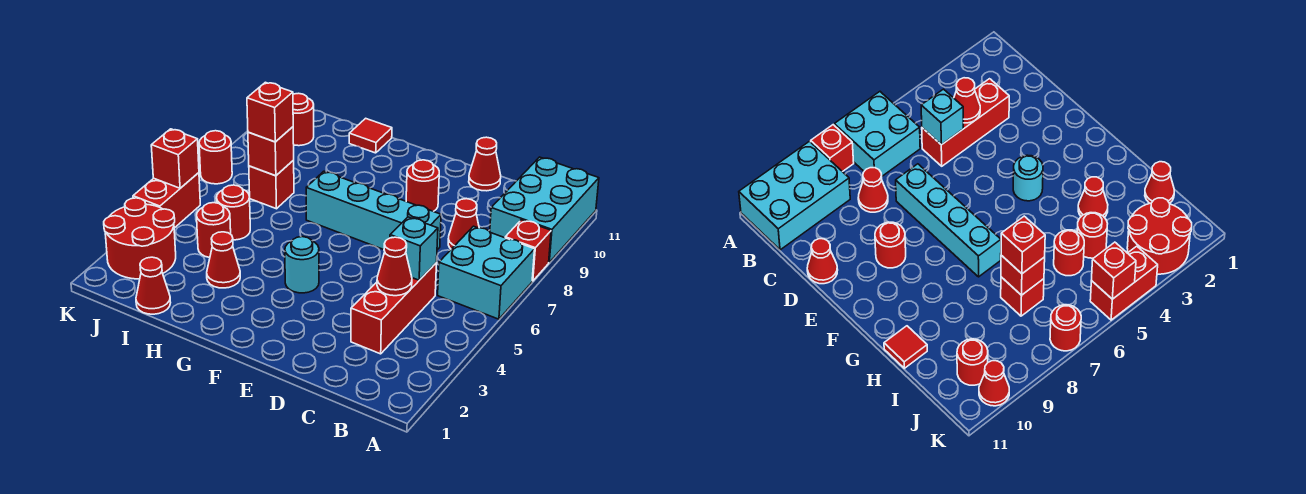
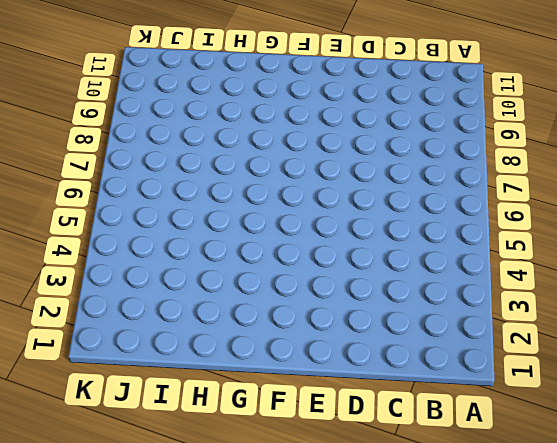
none -> cyan brick A6:B7 level 1
none -> red brick A8 level 1
none -> cyan brick A9:B11 level 1

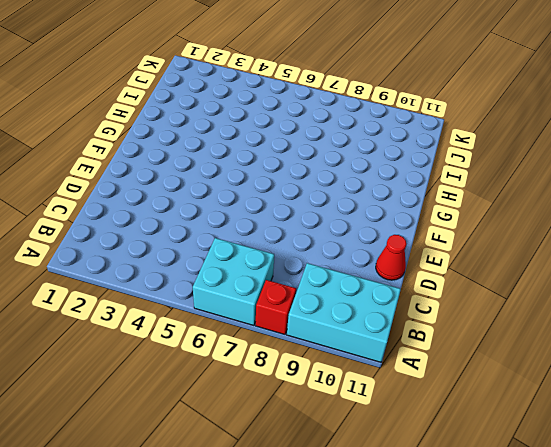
none -> red brick C3:C5 level 1
none -> red cone C8 level 1
none -> cyan brick D7:G7 level 1

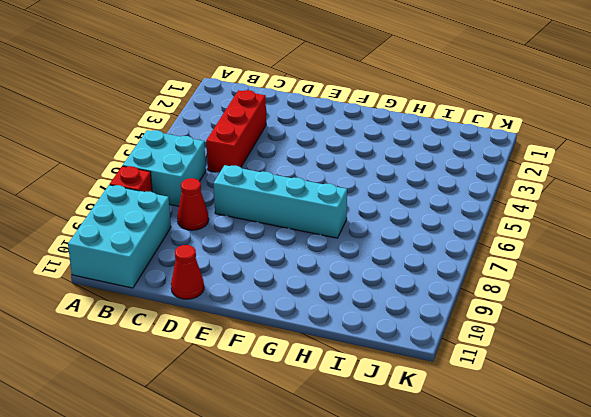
none -> red round brick E9 level 1
none -> cyan round brick F4 level 1
none -> red cone H3 level 1

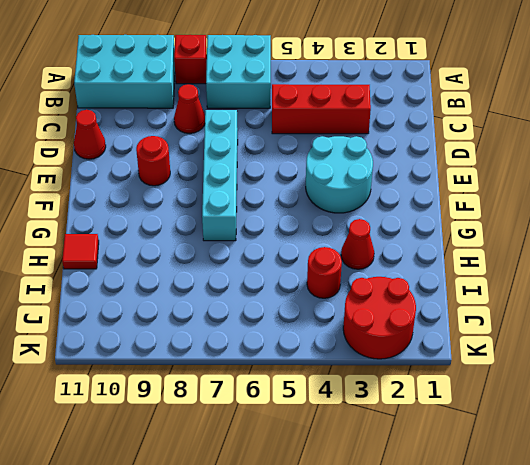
cyan round brick E3:F4 level 1 -> cyan round brick F4 level 1
none -> red cone I1 level 1
none -> red round brick I5 level 1
none -> red brick I7 level 1

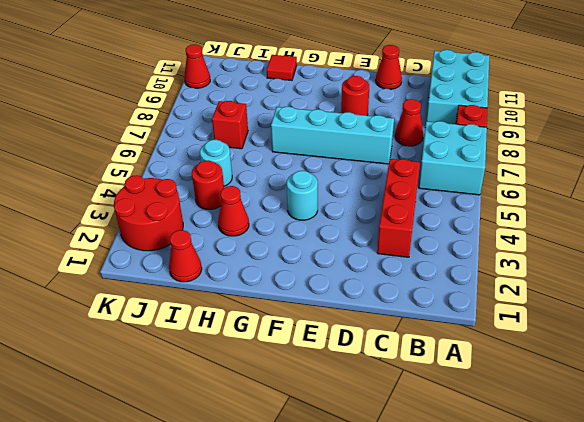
cyan round brick I5 level 1 -> red round brick I5 level 1
none -> red round brick J10 level 1
none -> red brick K4:K5 level 1
none -> red round brick K7 level 1

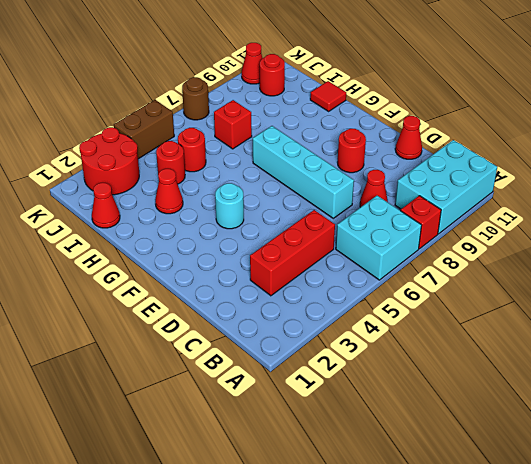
brown brick K4:K5 level 1 -> red brick K4:K5 level 1
brown round brick K7 level 1 -> red round brick K7 level 1
none -> red cone C4 level 2
none -> cyan brick C5 level 2
none -> red brick I7 level 2

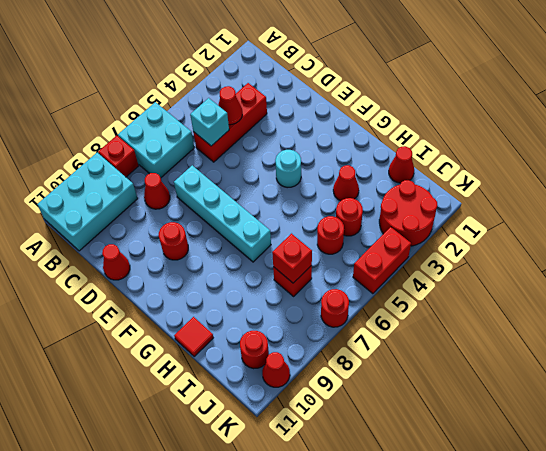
none -> red brick K5 level 2
none -> red brick I7 level 3

